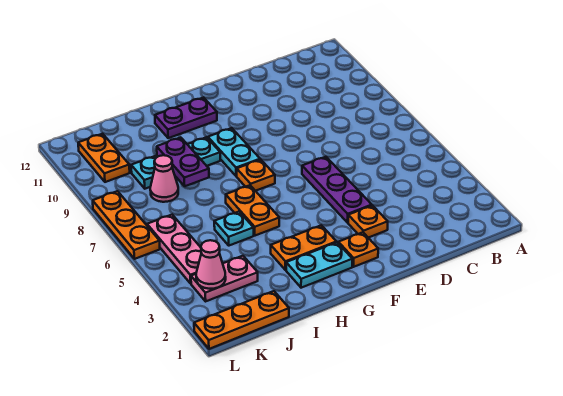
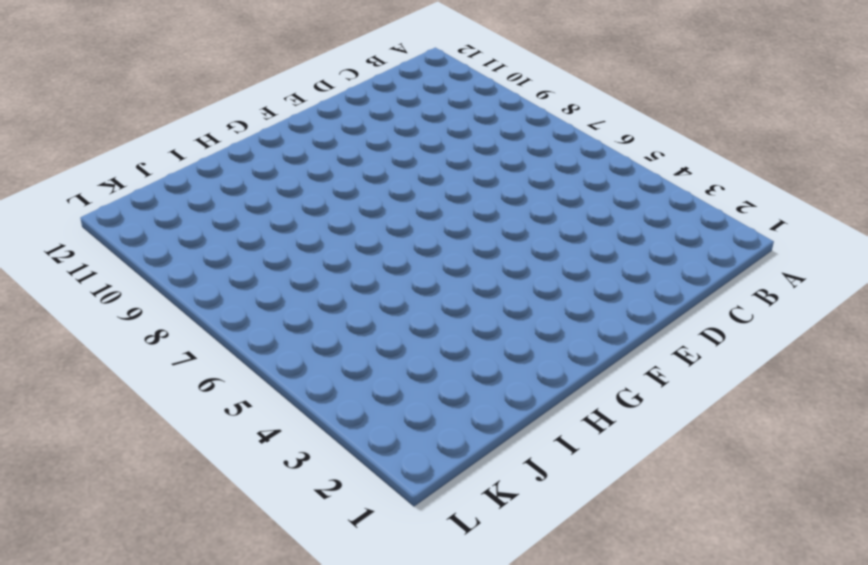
none -> orange plate E3 level 1
none -> purple plate E4:E6 level 1
none -> orange plate F2 level 1

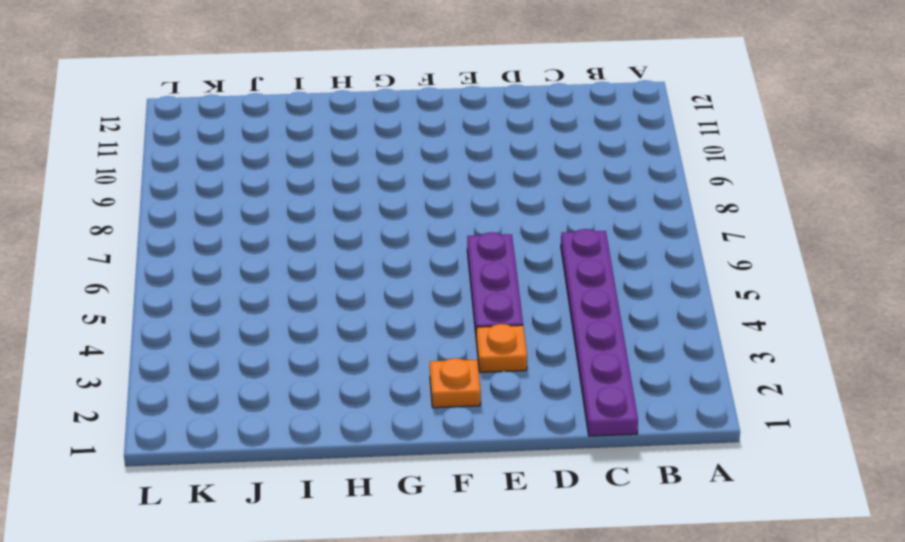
purple plate C1:C6 level 1 -> none
none -> cyan plate G2:H2 level 1
none -> orange plate G3:H3 level 1
none -> orange plate G7 level 1

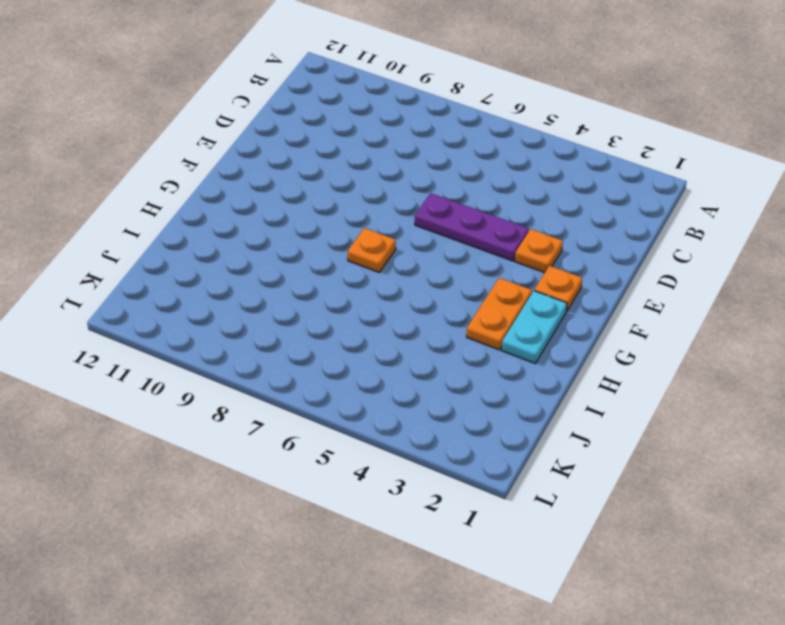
none -> cyan plate G8:G9 level 1
none -> purple plate G11:H11 level 1
none -> orange plate H5:H6 level 1

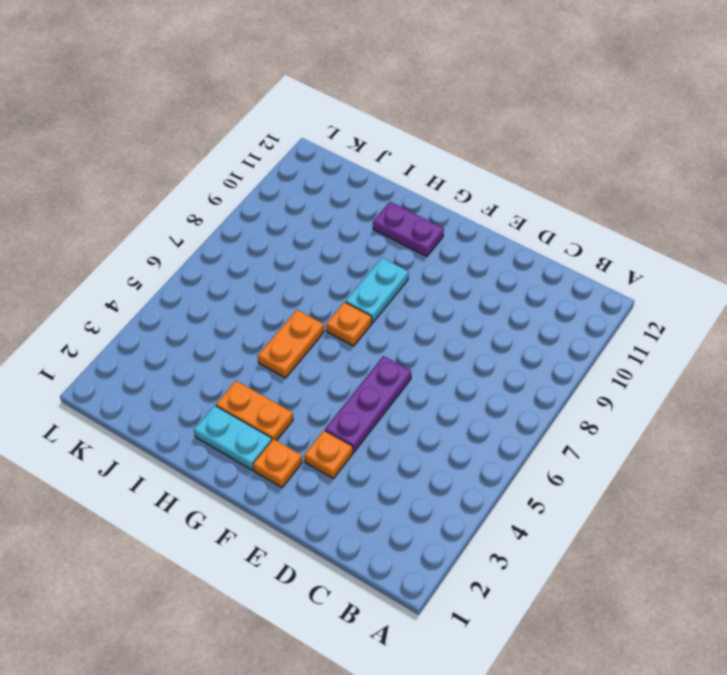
none -> cyan plate H9:J9 level 1
none -> cyan plate I5 level 1
none -> orange plate J1:L1 level 1

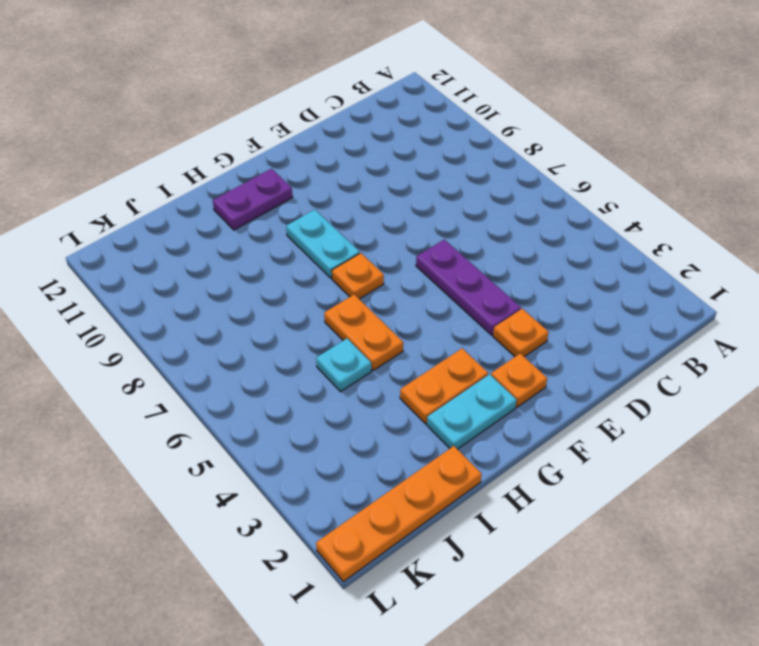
orange plate I1:L1 level 1 -> orange plate J1:L1 level 1
none -> cyan plate H9:J9 level 1
none -> pink plate J3:K3 level 1
none -> pink cone J8 level 1

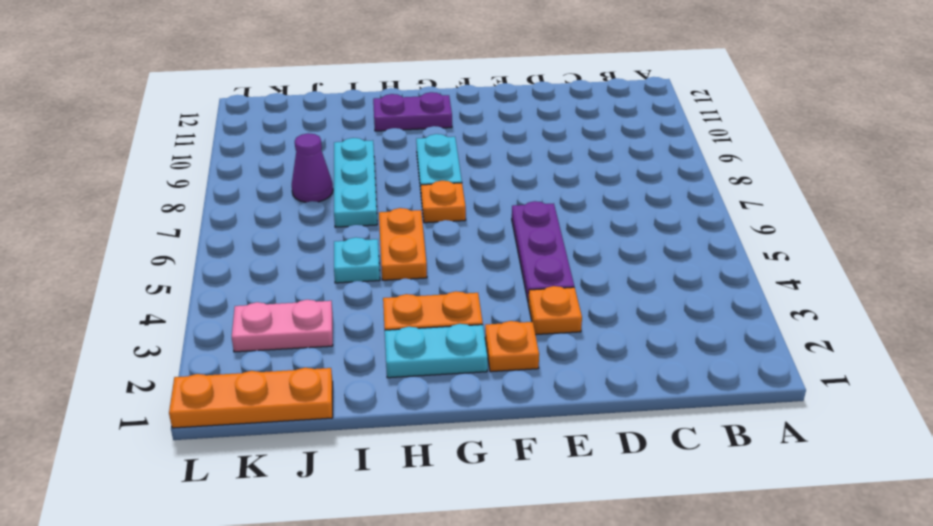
cyan plate I7:I9 level 1 -> cyan plate H9:J9 level 1
purple cone J8 level 1 -> pink cone J8 level 1
none -> pink plate K4:K6 level 1
none -> orange plate K10:K11 level 1
none -> orange plate L6:L8 level 1

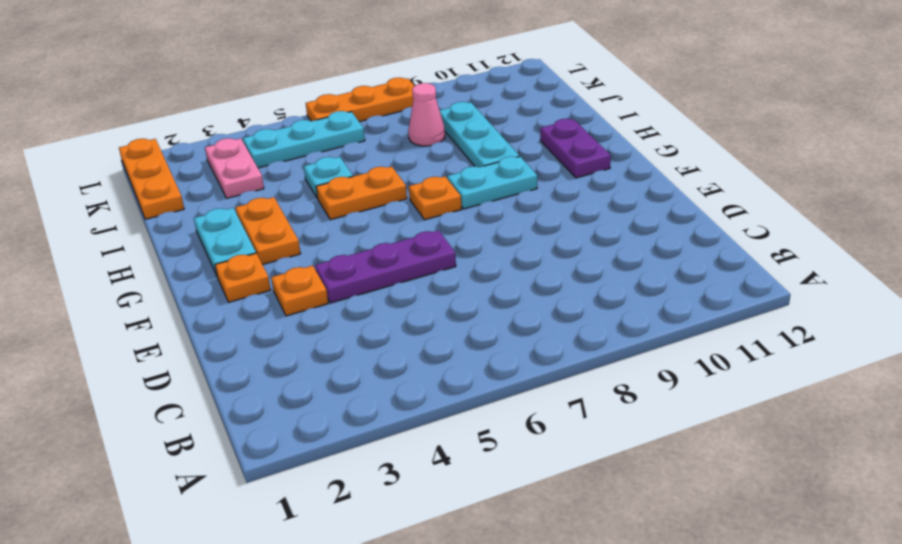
cyan plate K4:K6 level 1 -> pink plate K4:K6 level 1
none -> orange plate K10:K11 level 1
none -> purple plate I8:I9 level 2
none -> pink cone K3 level 2

